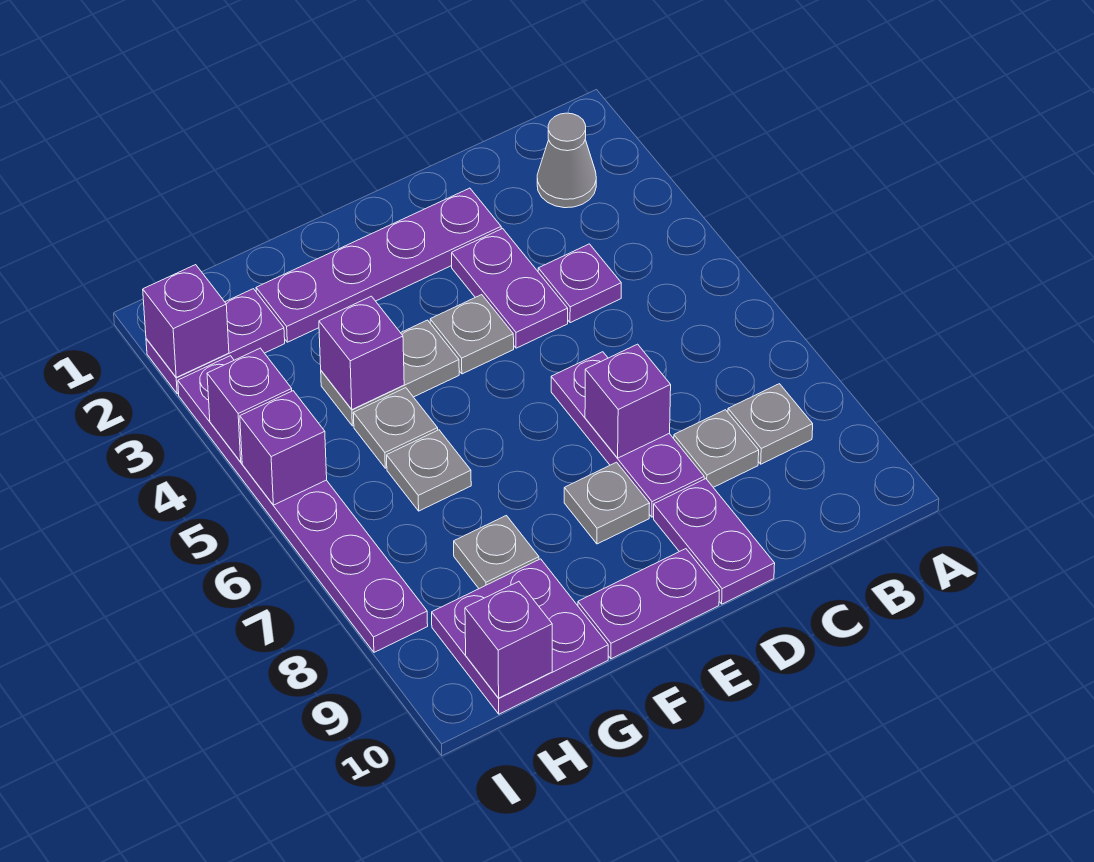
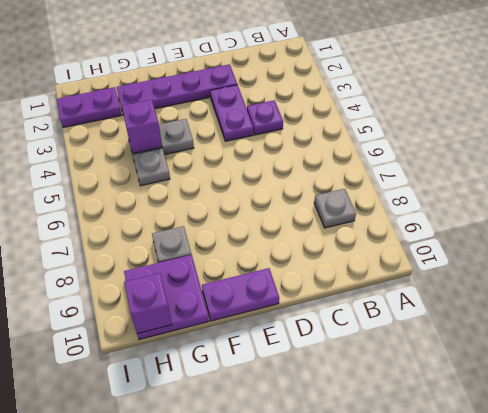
none -> grey cone B2 level 1
none -> grey plate C8 level 1
none -> purple plate D6:D8 level 1

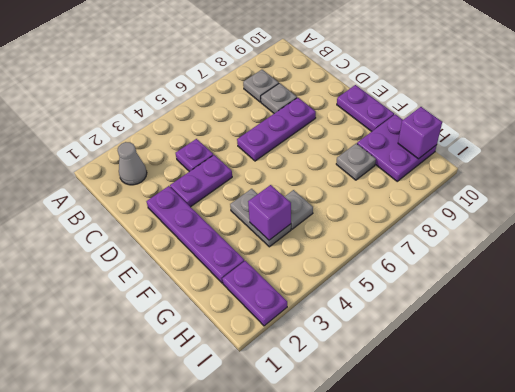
none -> purple plate D9:D10 level 1
none -> grey plate E4 level 1
none -> grey plate E8 level 1

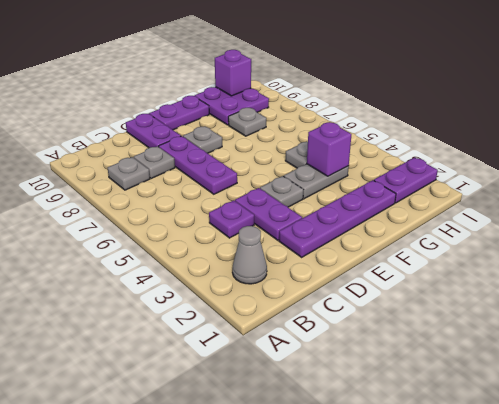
none -> grey plate G6 level 1
none -> purple plate I3:I8 level 1
none -> purple brick D7 level 2

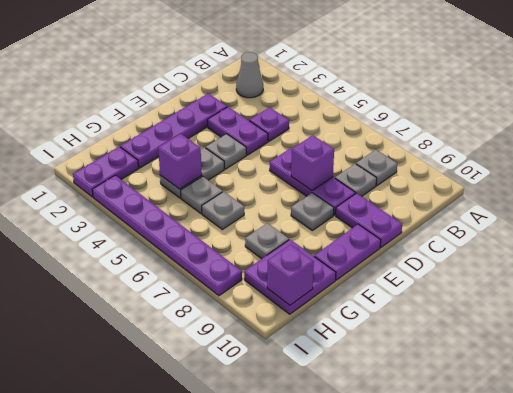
none -> purple brick I2 level 2
none -> purple brick I4 level 2
none -> purple brick I5 level 2

